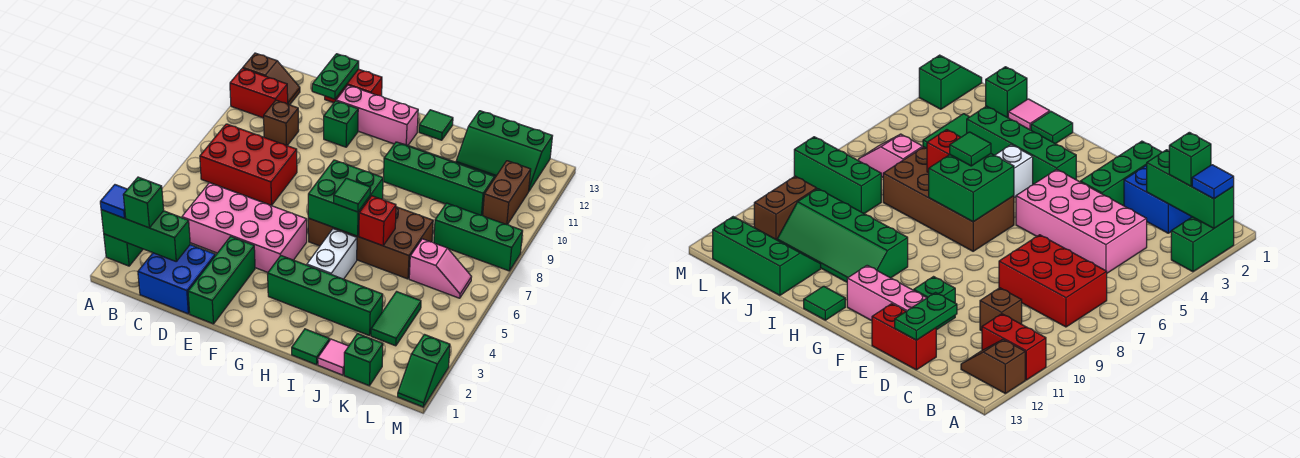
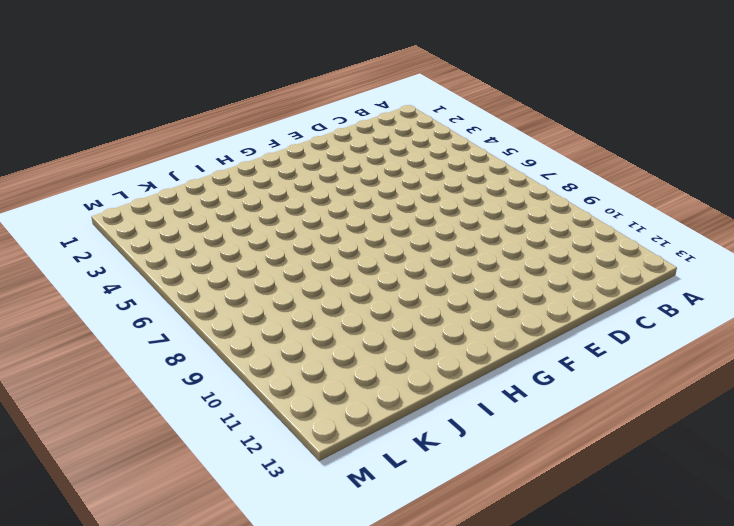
none -> green brick A2:A3 level 1
none -> red brick A11:B11 level 1
none -> brown slope A12:B12 level 1 top A
none -> red brick B7:D8 level 1

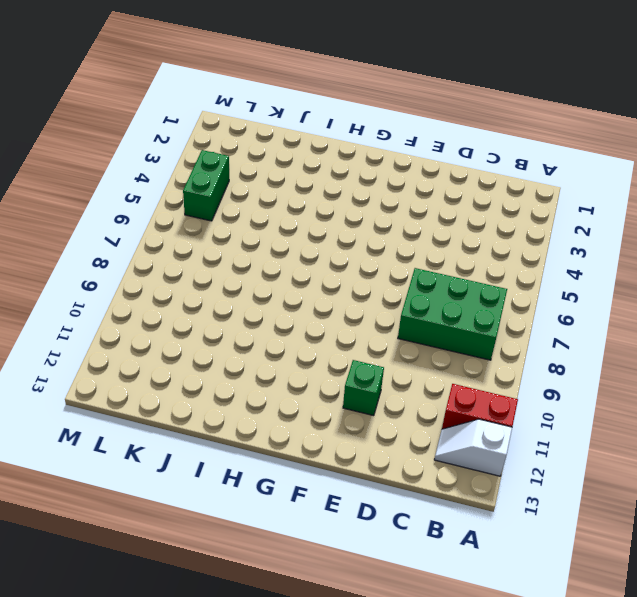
white slope A12:B12 level 1 top A -> brown slope A12:B12 level 1 top A
green brick B7:D8 level 1 -> red brick B7:D8 level 1
green brick L4:L5 level 1 -> green brick A2:A3 level 1
none -> blue brick C1:D2 level 1
none -> pink brick C4:F5 level 1
none -> brown brick C10 level 1
none -> red brick D13:E13 level 1

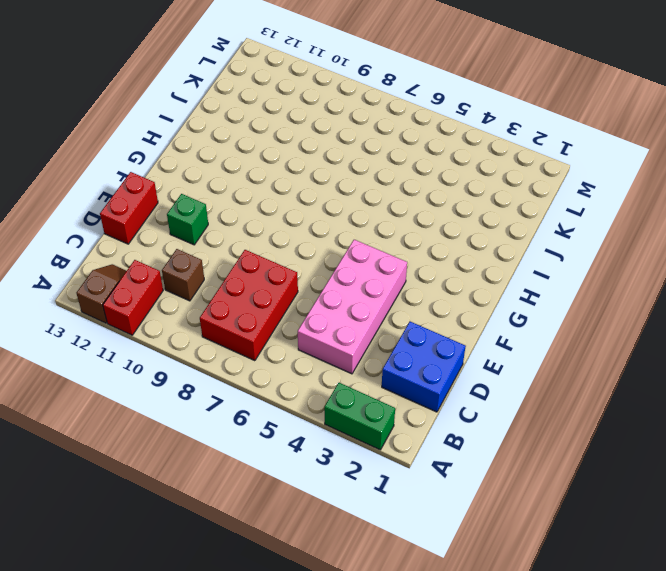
none -> green brick E1:E3 level 1
none -> pink brick E12:G12 level 1
none -> green brick G3:J3 level 1
none -> brown brick G6:J7 level 1

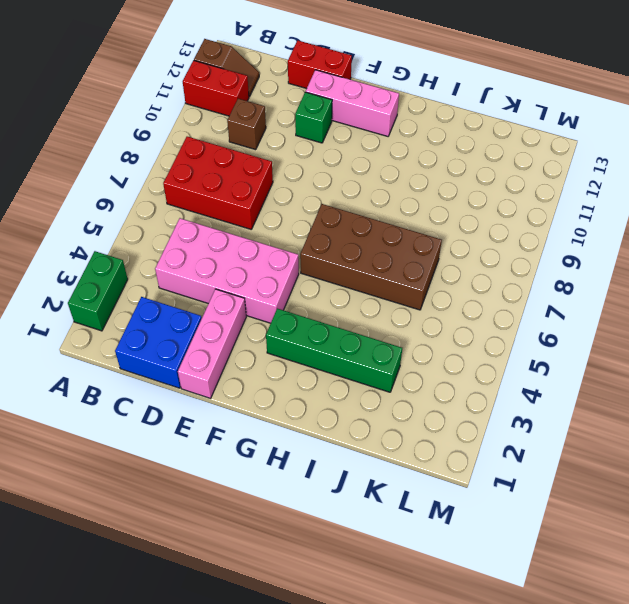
pink brick E1:E3 level 1 -> green brick E1:E3 level 1
none -> white brick H4:H5 level 1
none -> green slope H10:K11 level 1 top 10
none -> green tile H13 level 1
none -> green tile I1 level 1

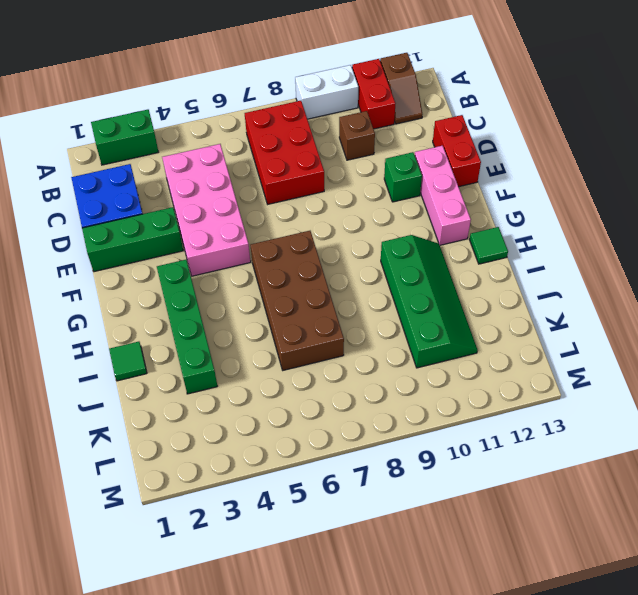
white brick A9:A10 level 1 -> white brick H4:H5 level 1
none -> pink tile J1 level 1
none -> green slope J12:L13 level 1 top 13
none -> green brick K1 level 1
none -> green tile K3:K4 level 1

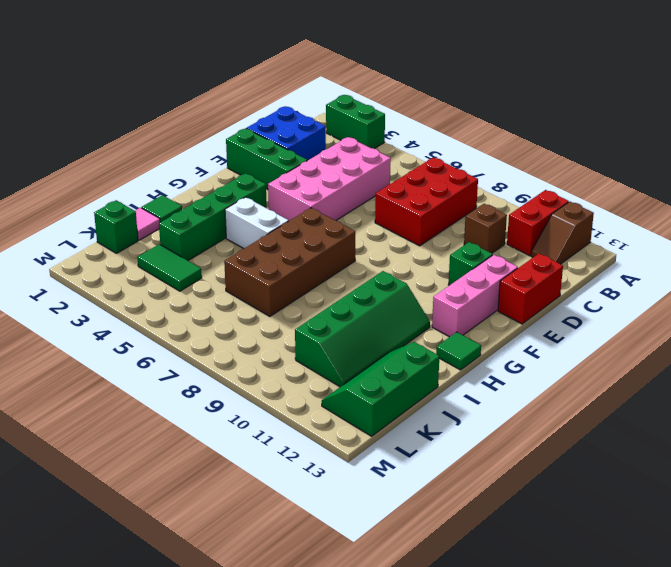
none -> pink slope K6:L6 level 1 top K
none -> green brick K8:M8 level 1
none -> brown brick L10:L11 level 1
none -> green slope M1:M2 level 1 top 2

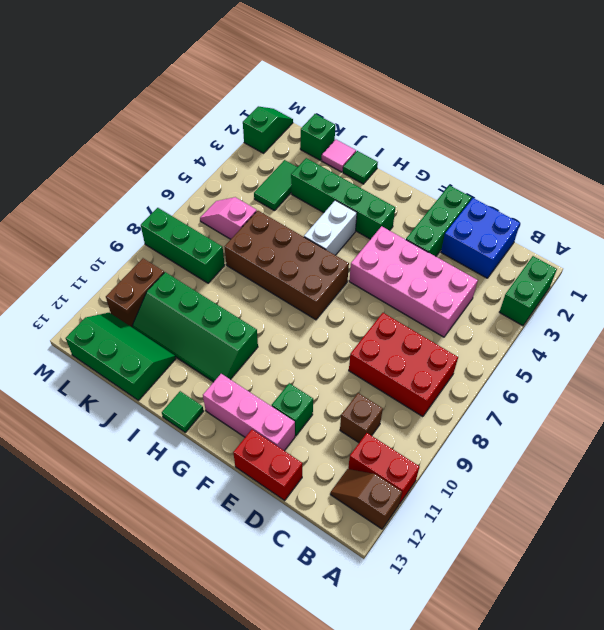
none -> green brick A2:C2 level 2
none -> green plate D12:D13 level 2
none -> green brick G6:H7 level 2
none -> red brick I6 level 2

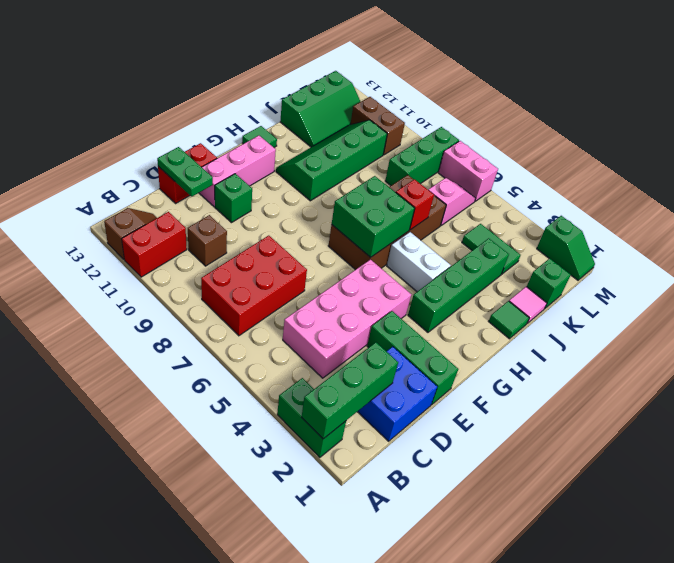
pink brick M6:M7 level 1 -> none
none -> blue tile A2 level 3
none -> green brick B2 level 3
none -> green tile H6 level 3

